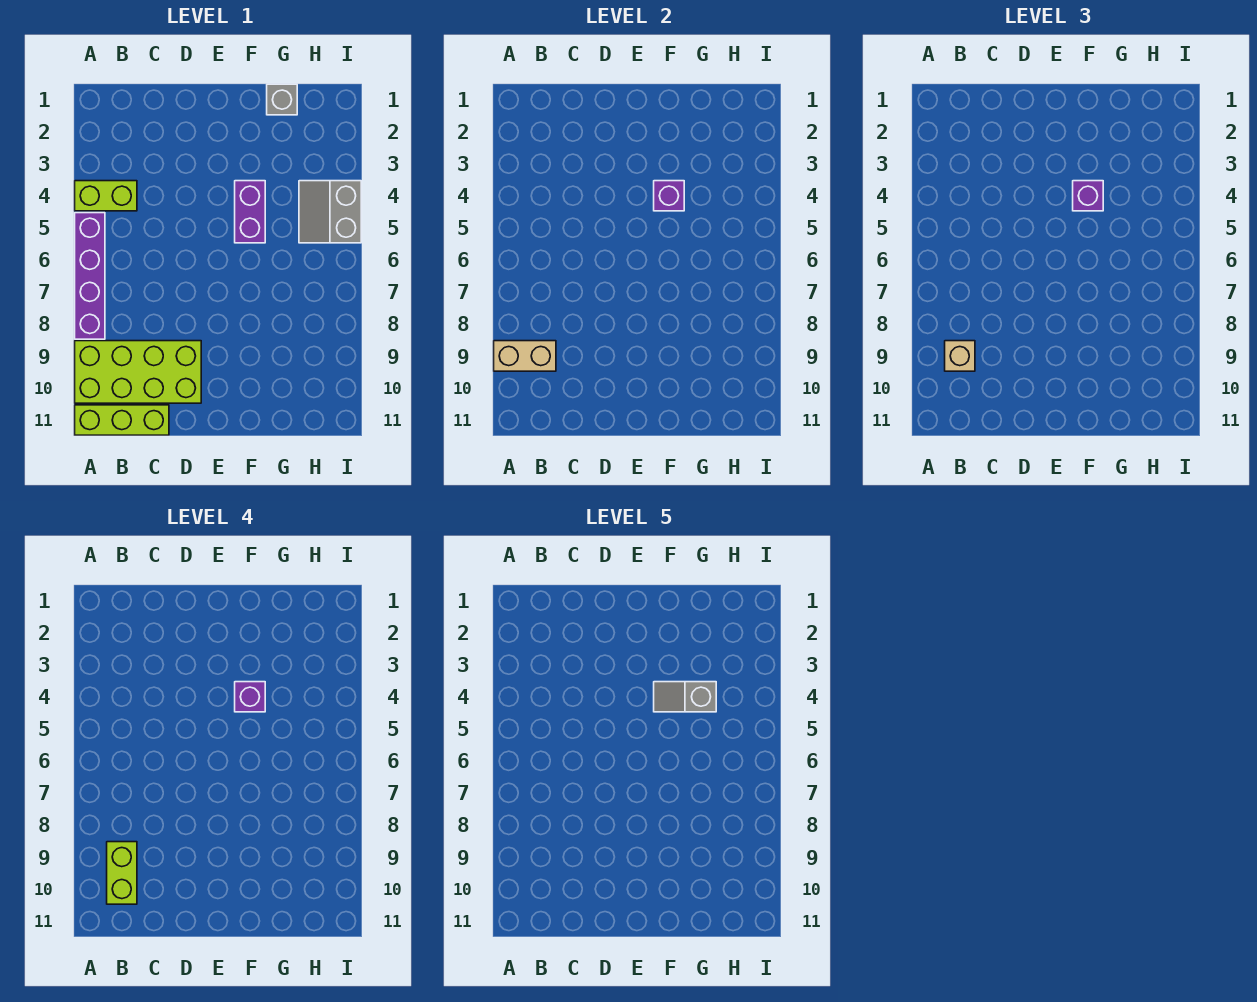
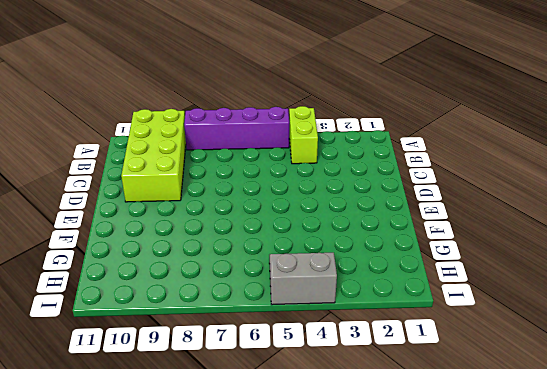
none -> lime brick A11:C11 level 1
none -> purple brick F4:F5 level 1
none -> grey brick G1 level 1

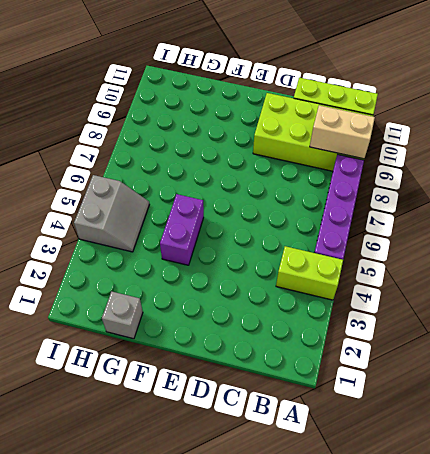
none -> purple brick F4 level 2
none -> tan brick B9 level 3
none -> purple brick F4 level 3

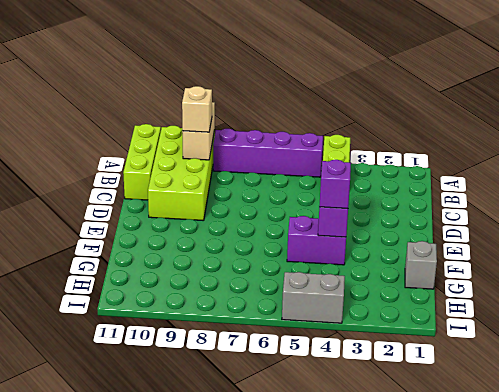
none -> lime brick B9:B10 level 4
none -> purple brick F4 level 4
none -> grey slope F4:G4 level 5 top G

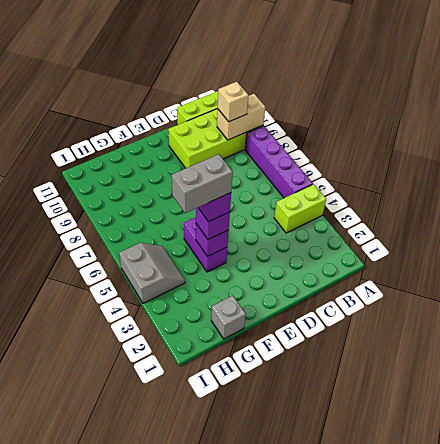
grey brick F4:G4 level 5 -> grey slope F4:G4 level 5 top G
none -> lime brick B9:B10 level 4

